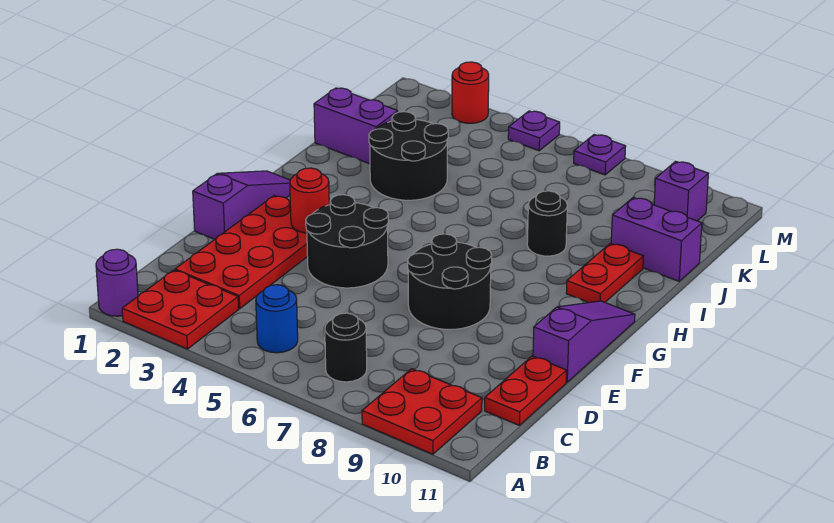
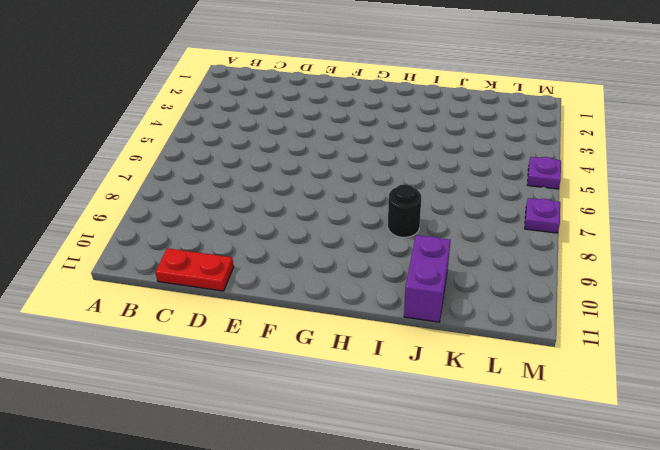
none -> purple round brick A1 level 1
none -> red plate A2:B3 level 1
none -> red plate A9:B10 level 1

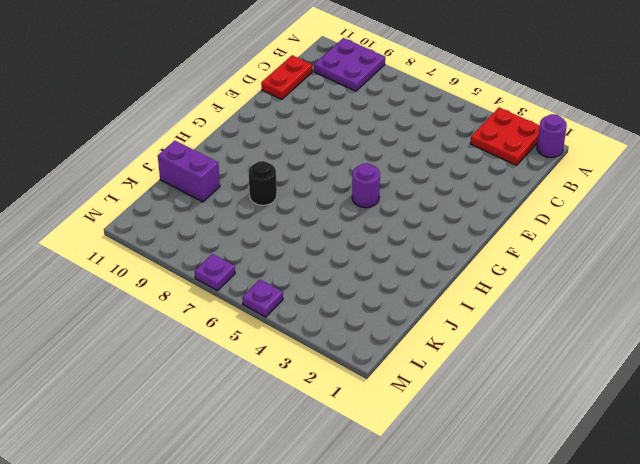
purple plate A9:B10 level 1 -> red plate A9:B10 level 1
purple round brick G5 level 1 -> none
none -> blue round brick B5 level 1
none -> black round brick B7 level 1
none -> red plate C2:F3 level 1

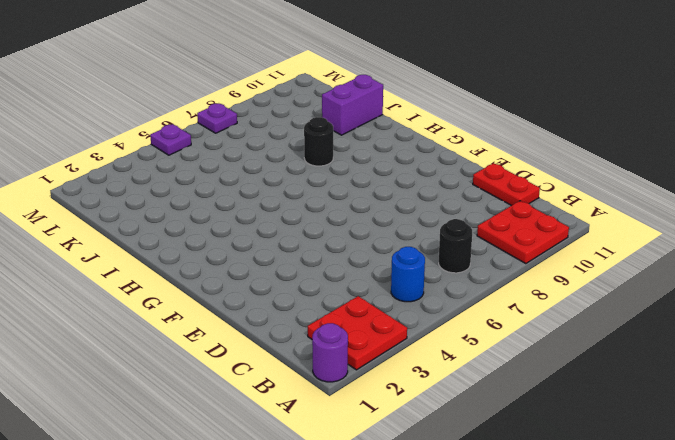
none -> red plate C2:F3 level 1
none -> purple slope E1:G1 level 1 top E
none -> black round brick E4:F5 level 1

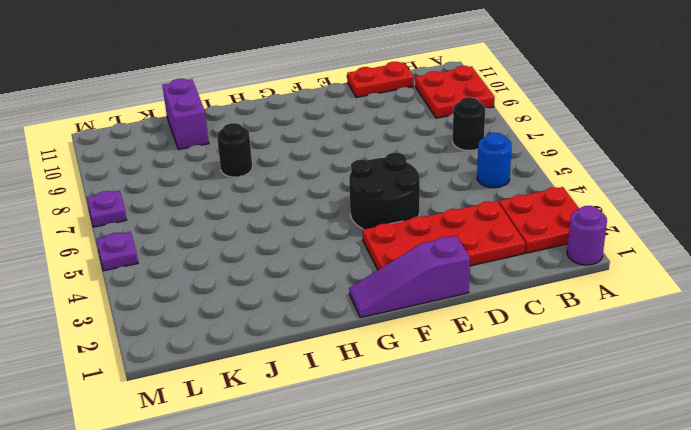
none -> black round brick E7:F8 level 1
none -> purple slope E11:G11 level 1 top E
none -> red plate H10:I10 level 1

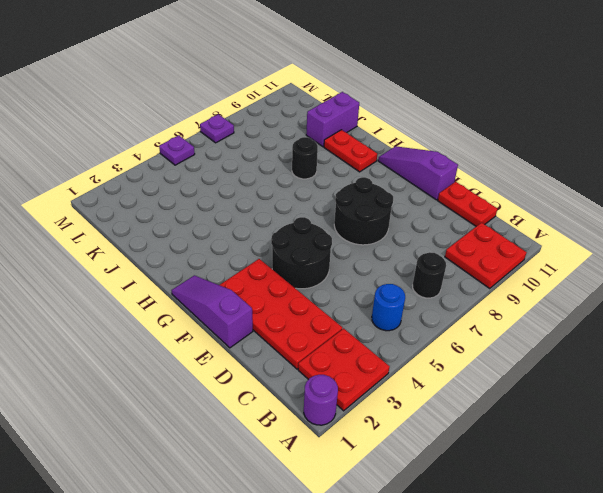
none -> black round brick I3:J4 level 1
none -> purple brick J1:J2 level 1
none -> purple brick L10 level 1

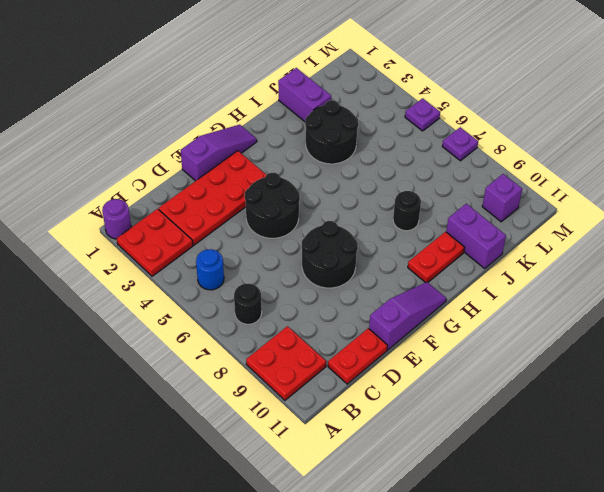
none -> red round brick M3 level 1
none -> red round brick F3 level 2

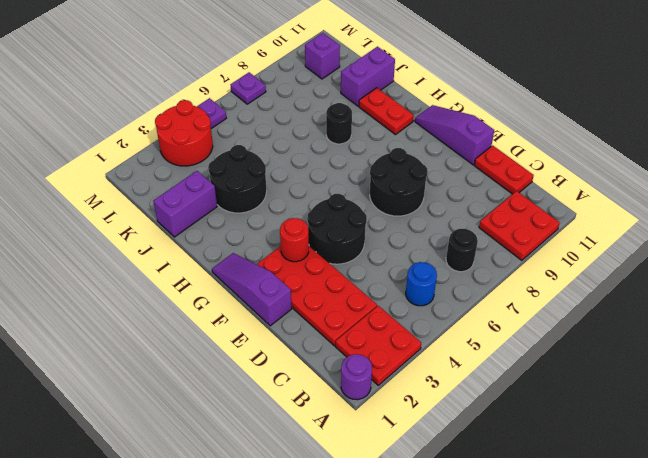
red round brick L3:M4 level 1 -> red round brick M3 level 1

